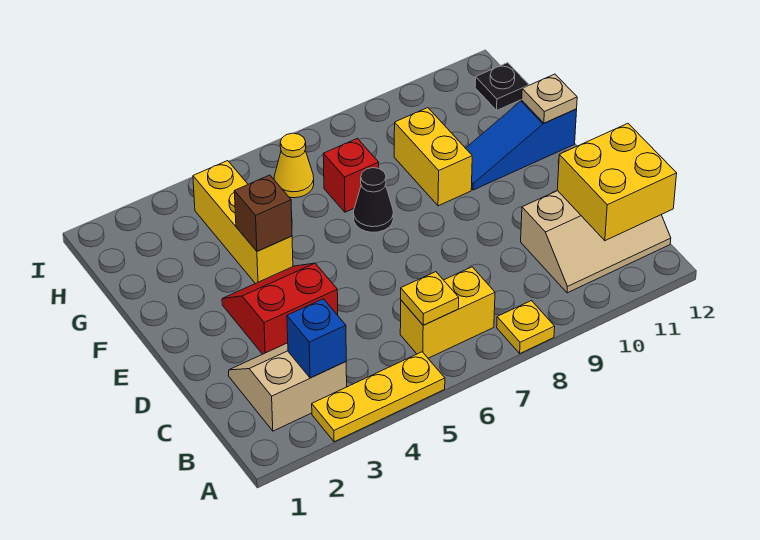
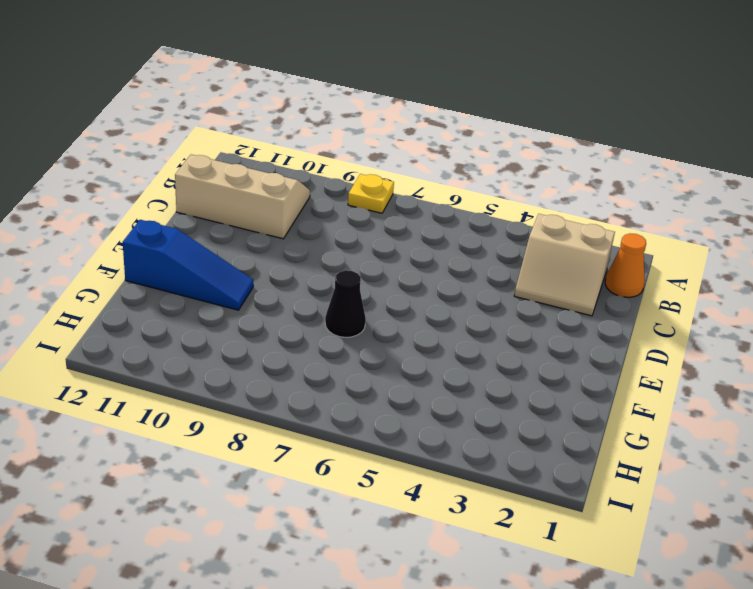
orange cone B1 level 1 -> none
none -> yellow plate A3:A5 level 1
none -> yellow brick B6:B7 level 1
none -> red slope D3:E4 level 1 top D

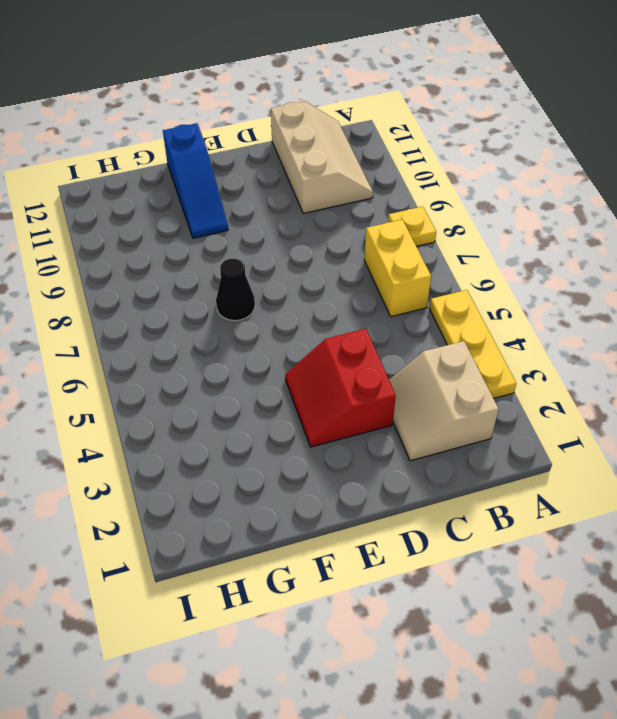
none -> yellow brick F4:H4 level 1
none -> yellow brick F9:G9 level 1
none -> red brick G7 level 1

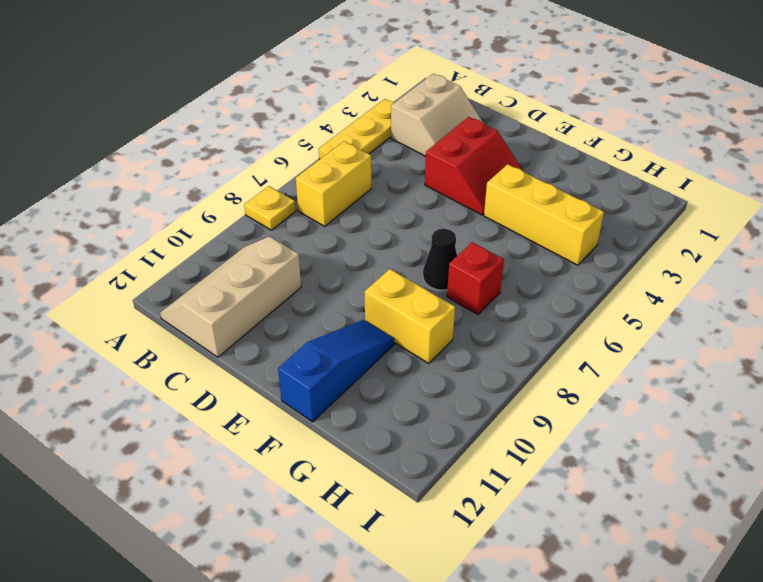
none -> yellow cone H6 level 1
none -> black plate H12 level 1
none -> blue brick B3 level 2

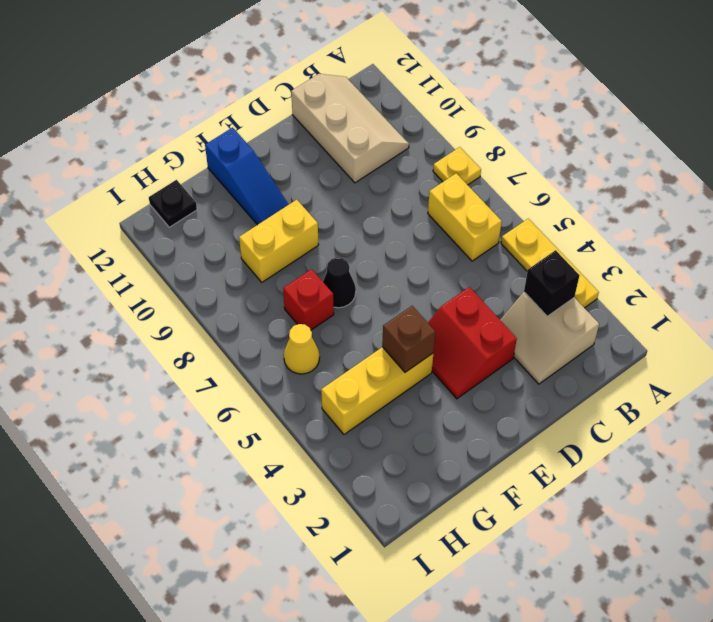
black brick B3 level 2 -> blue brick B3 level 2
none -> yellow plate B6 level 2
none -> yellow brick B11:C12 level 2
none -> tan plate F12 level 2

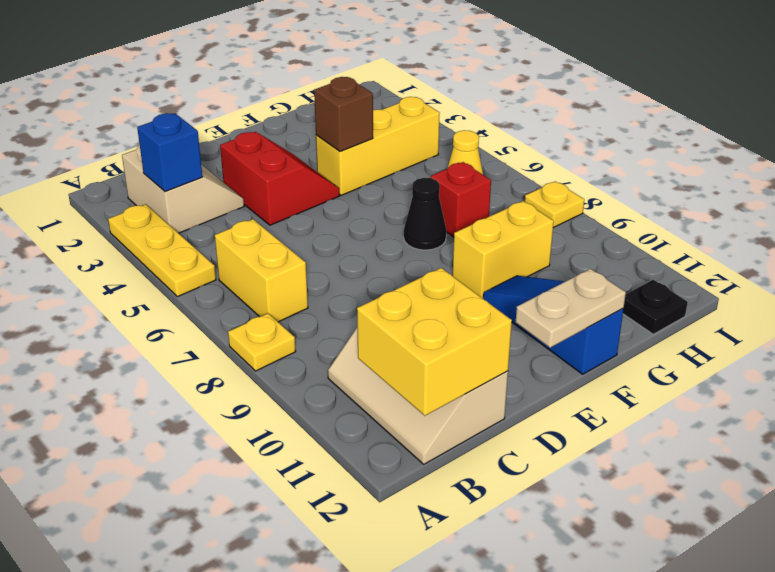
tan plate E12:F12 level 2 -> tan plate F12 level 2
yellow plate I8 level 1 -> yellow plate B6 level 2

